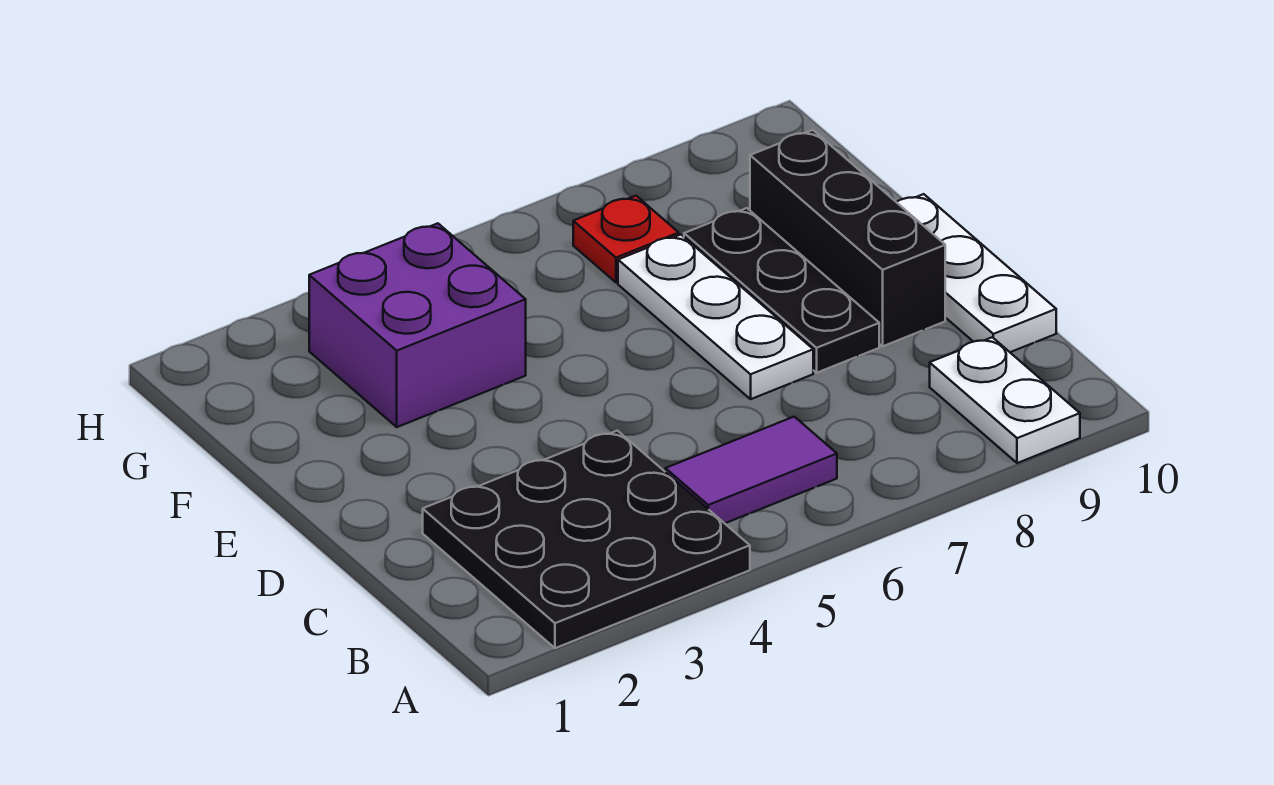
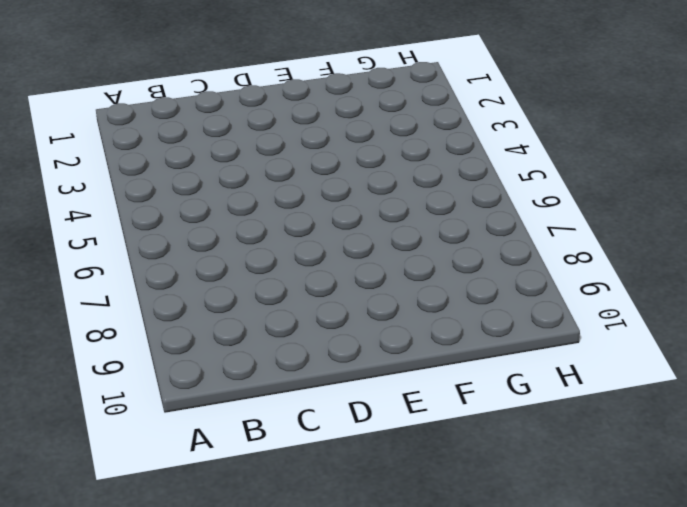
none -> black plate A2:C4 level 1
none -> white plate A9:B9 level 1

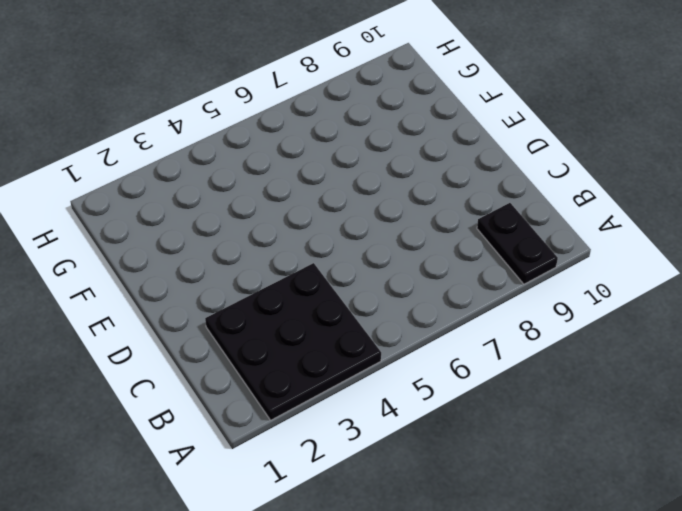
black plate A9:B9 level 1 -> white plate A9:B9 level 1
none -> purple tile B5:B6 level 1
none -> white plate C10:E10 level 1

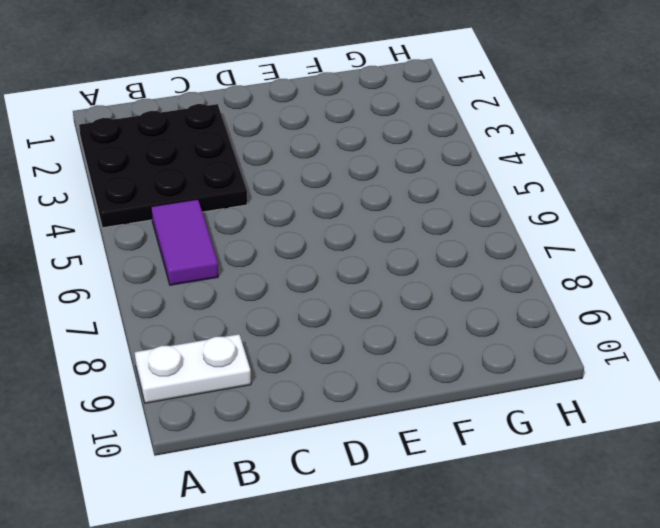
none -> white plate C10:E10 level 1
none -> white plate D7:F7 level 1

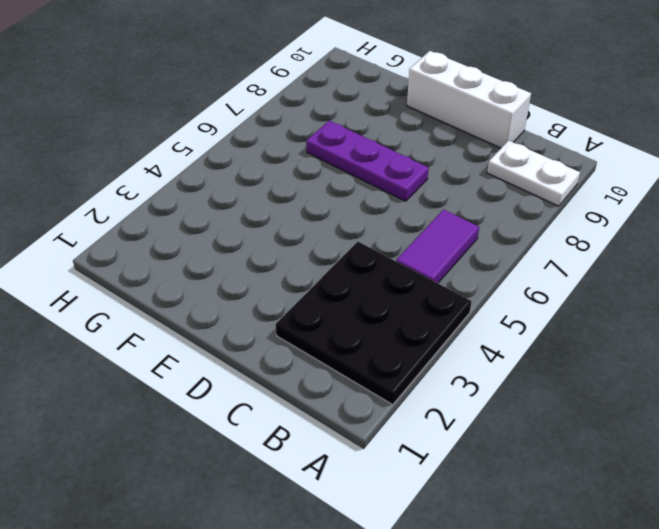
white brick C10:E10 level 1 -> white plate C10:E10 level 1
purple plate D7:F7 level 1 -> white plate D7:F7 level 1
none -> black plate D8:F8 level 1
none -> black brick D9:F9 level 1

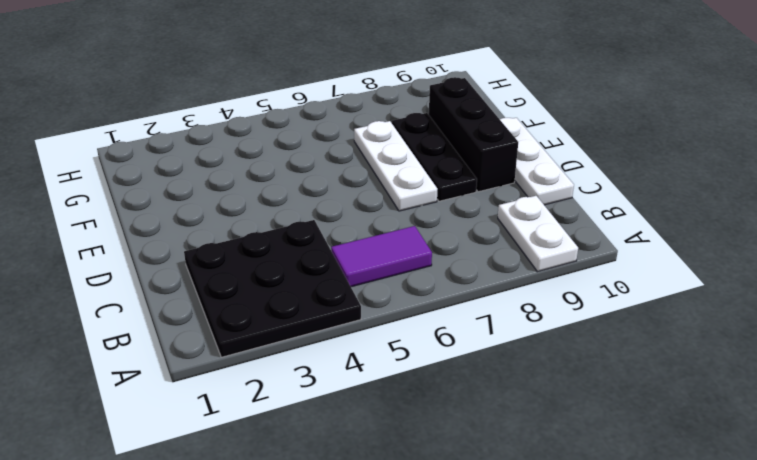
none -> purple brick F3:G4 level 1
none -> red plate G7 level 1

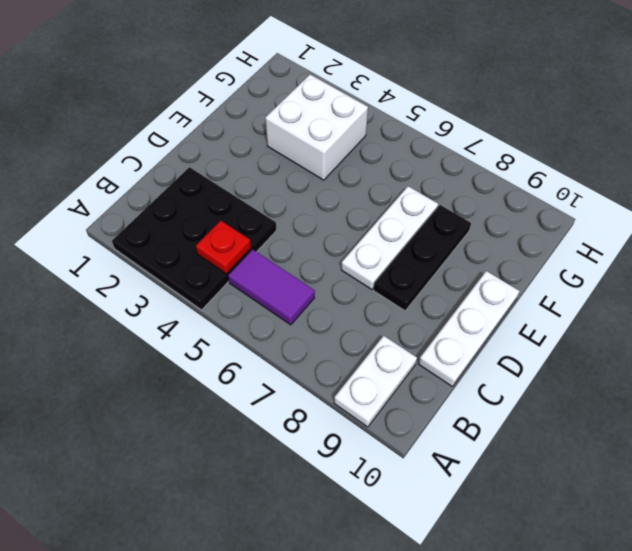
red plate B4 level 2 -> red plate G7 level 1
white brick F3:G4 level 1 -> purple brick F3:G4 level 1
none -> black brick D9:F9 level 1

